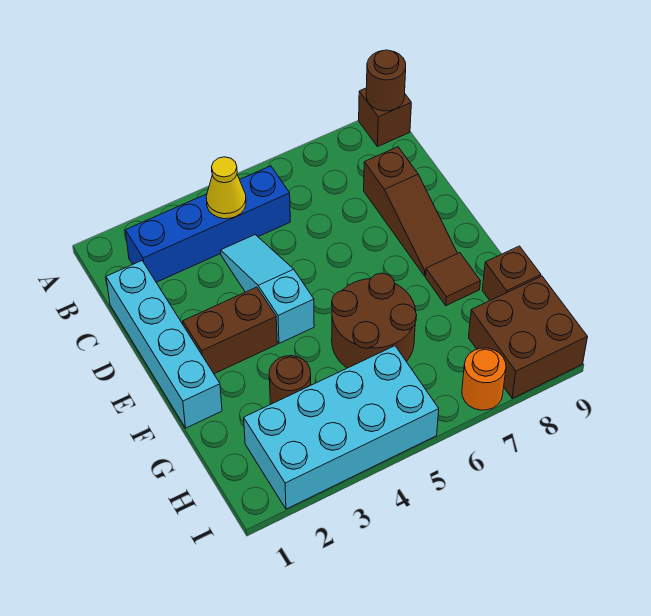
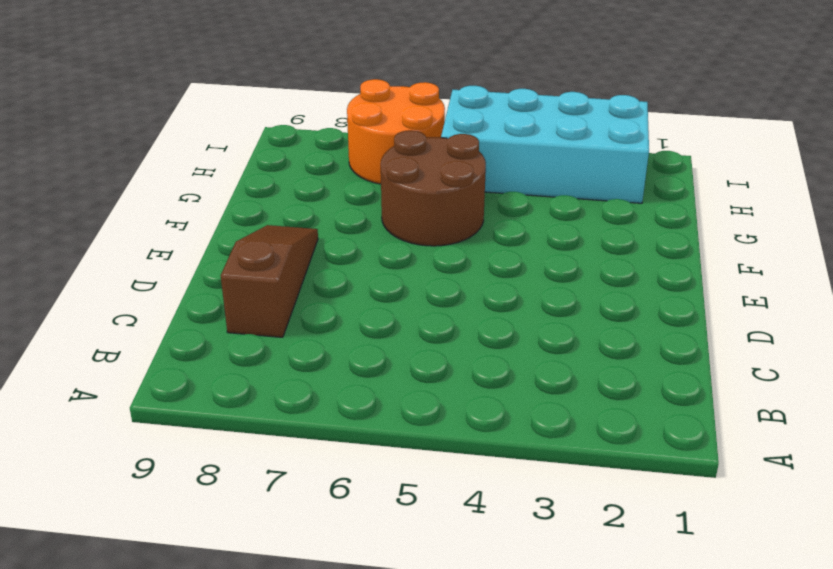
orange round brick H6:I7 level 1 -> orange round brick I7 level 1
none -> brown brick A9 level 1
none -> blue brick B2:B5 level 1
none -> cyan brick C1:F1 level 1

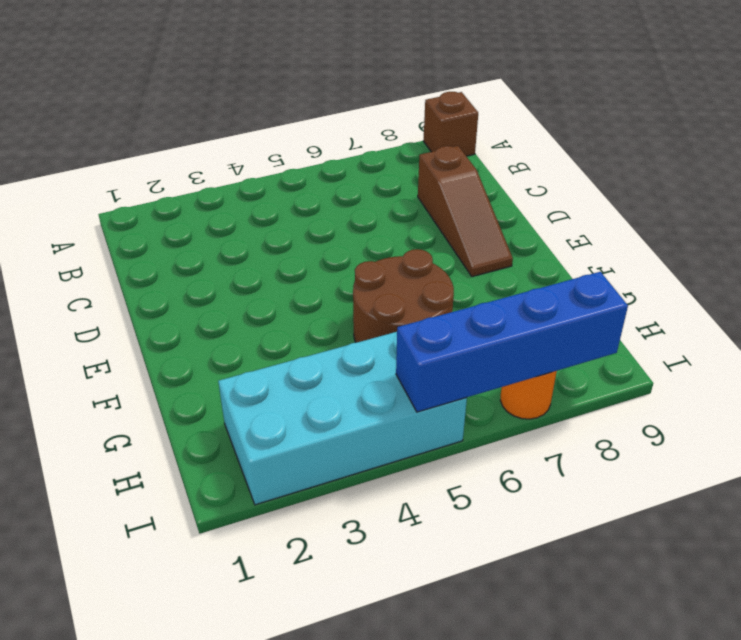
blue brick I5:I8 level 2 -> blue brick B2:B5 level 1
none -> cyan brick C1:F1 level 1
none -> cyan slope C4:E4 level 1 top E
none -> brown brick E2:E3 level 1

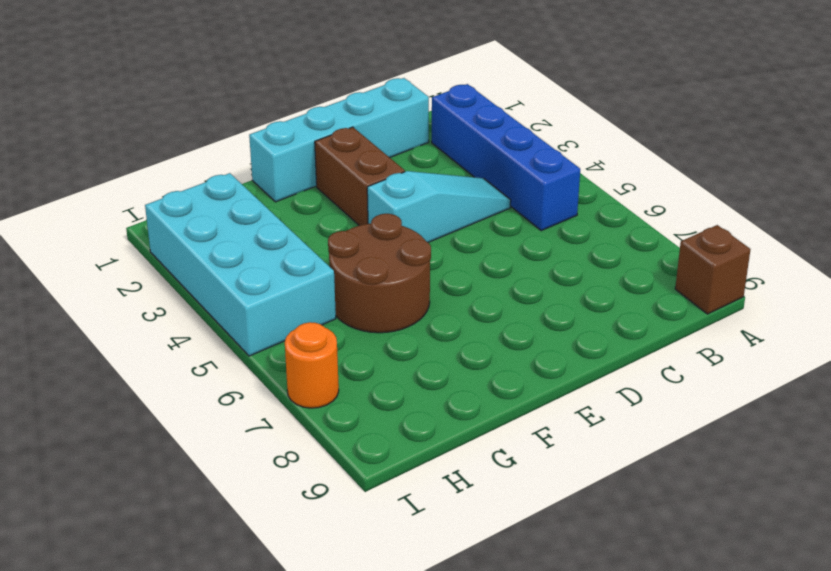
none -> brown slope C8:E8 level 1 top C
none -> brown tile F8 level 1
none -> brown round brick G3 level 1

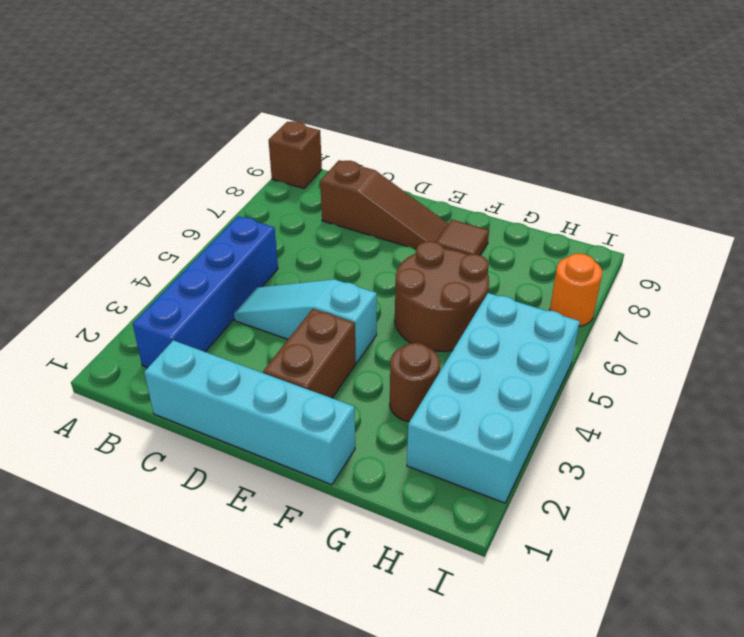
none -> brown brick G9 level 1
none -> brown brick H8:I9 level 1
none -> brown round brick A9 level 2

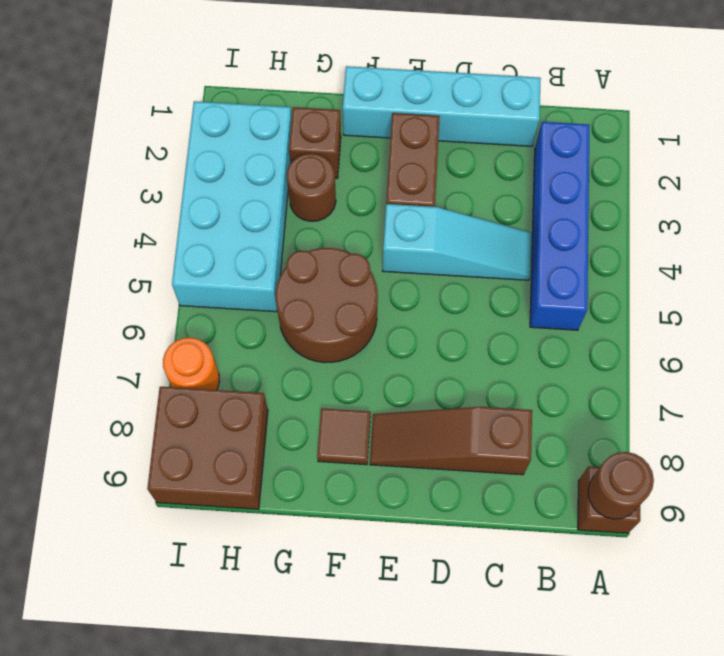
brown brick G2 level 1 -> brown brick G9 level 1
none -> yellow cone B4 level 2

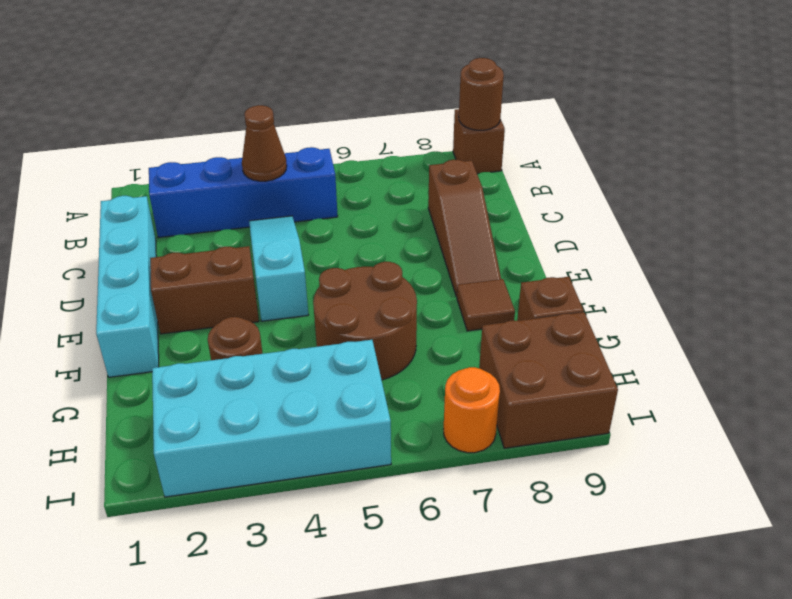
brown cone B4 level 2 -> yellow cone B4 level 2

